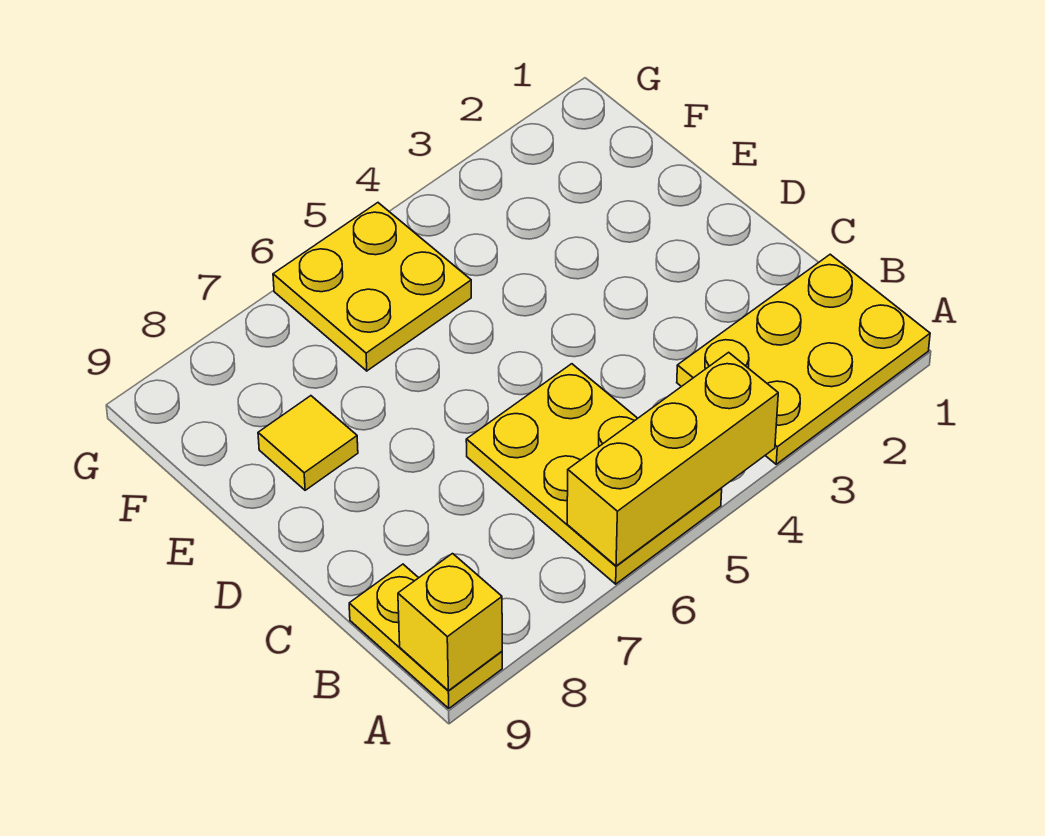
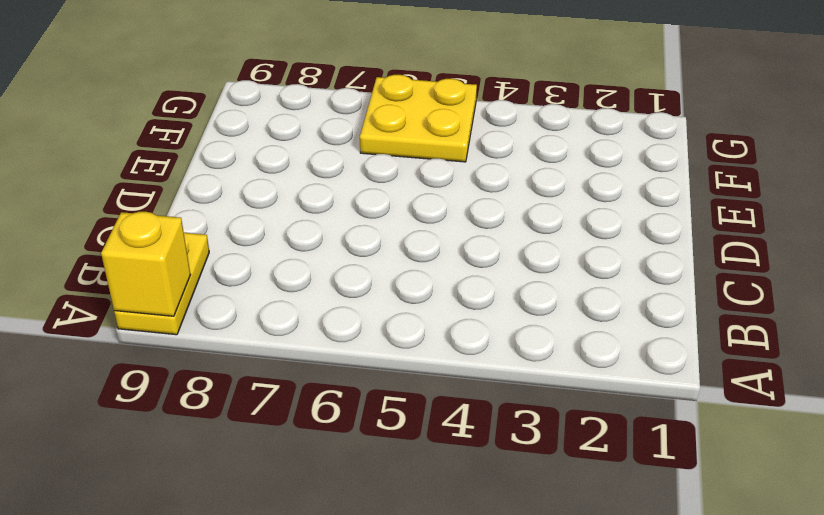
none -> yellow plate A1:B3 level 1
none -> yellow plate A5:C6 level 1

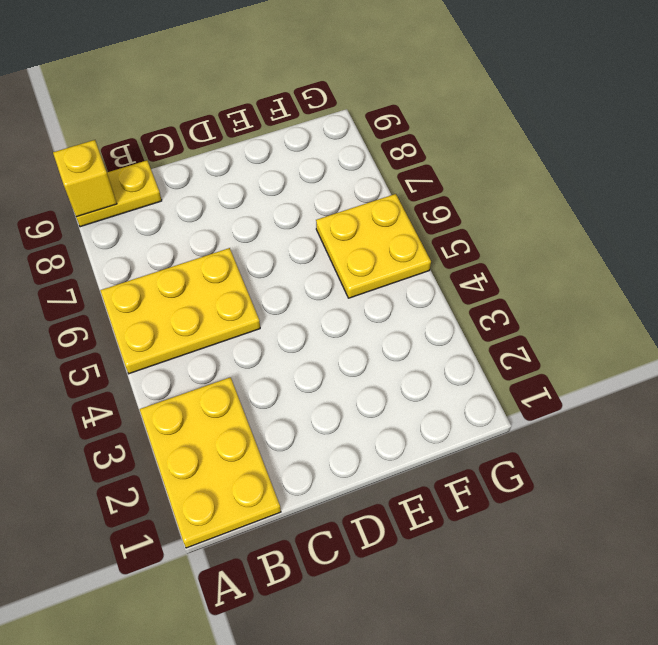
none -> yellow tile E8 level 1
none -> yellow brick A4:A6 level 2

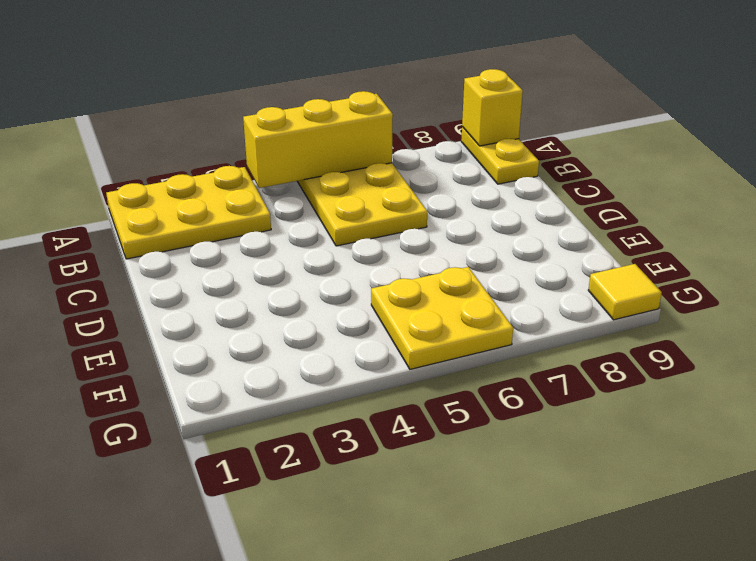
yellow tile G9 level 1 -> yellow tile E8 level 1

